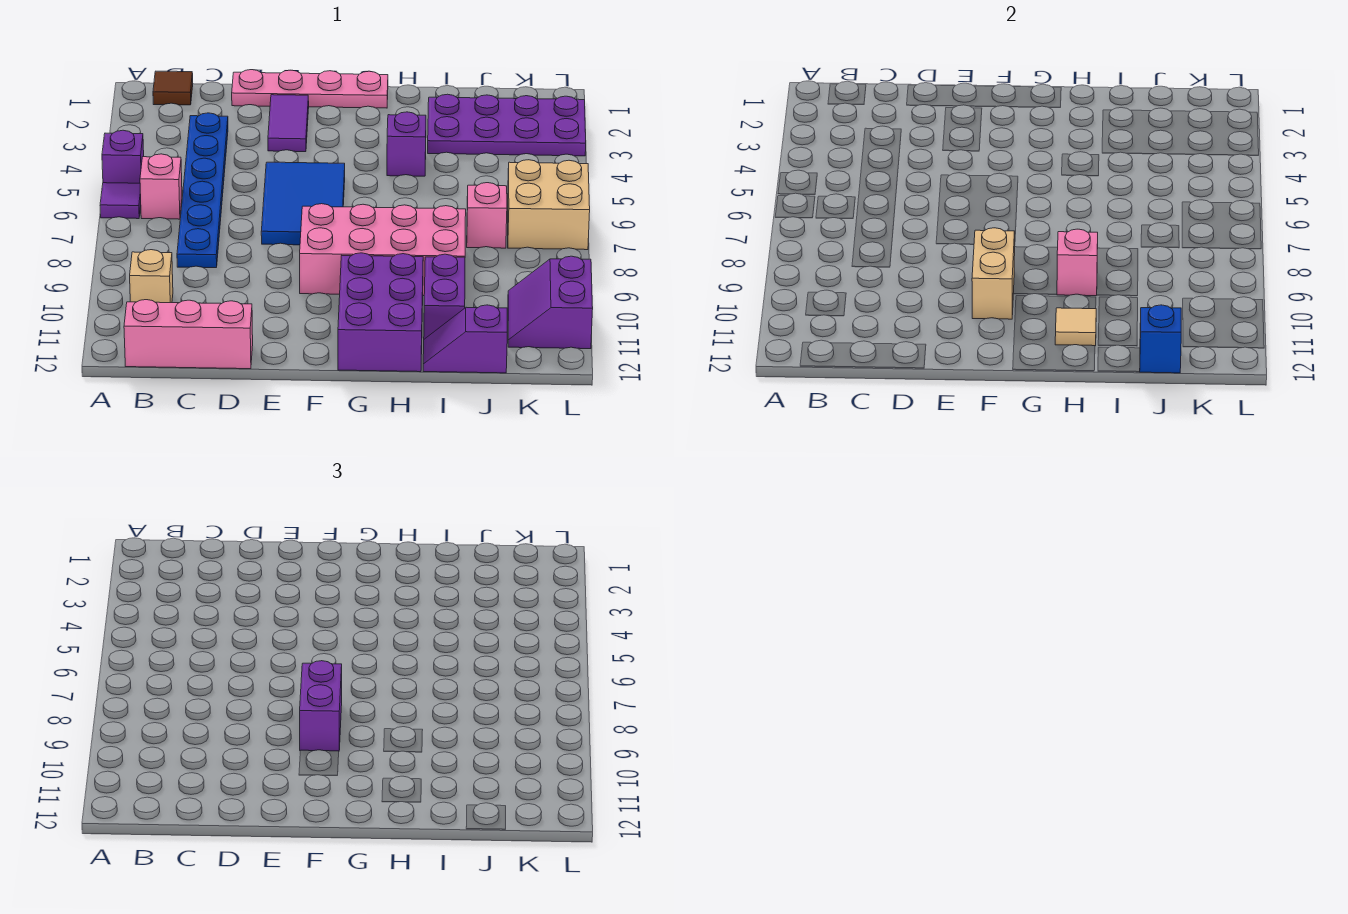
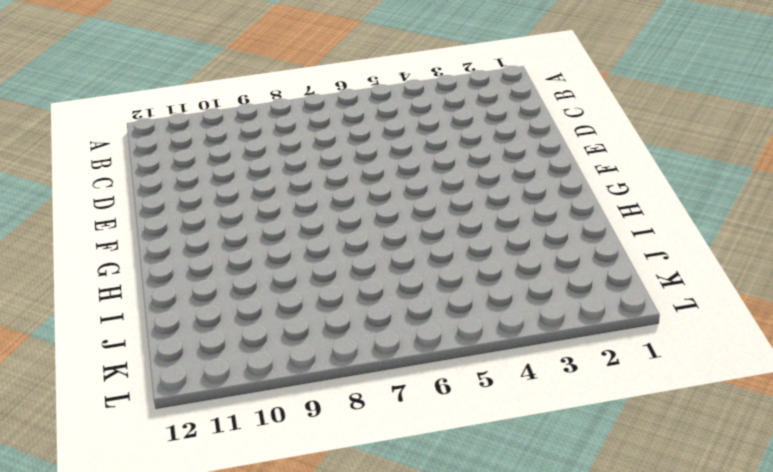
none -> purple brick A5 level 1
none -> purple tile A6 level 1
none -> brown tile B1 level 1

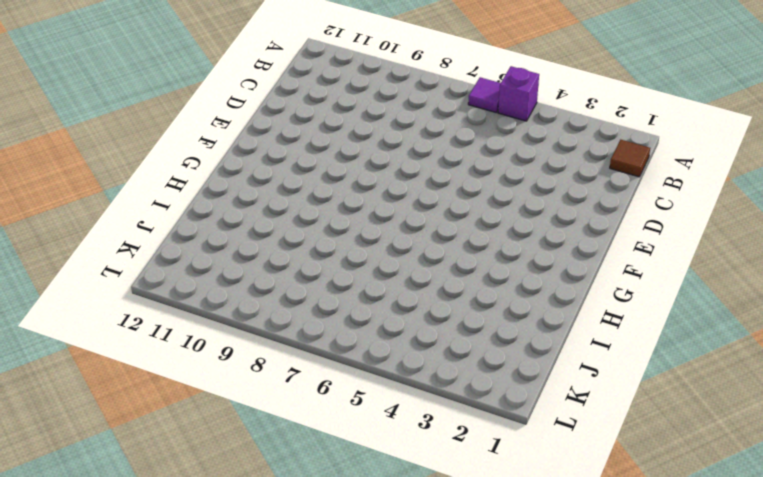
none -> pink brick B6 level 1
none -> tan brick B10 level 1
none -> pink brick B12:D12 level 1

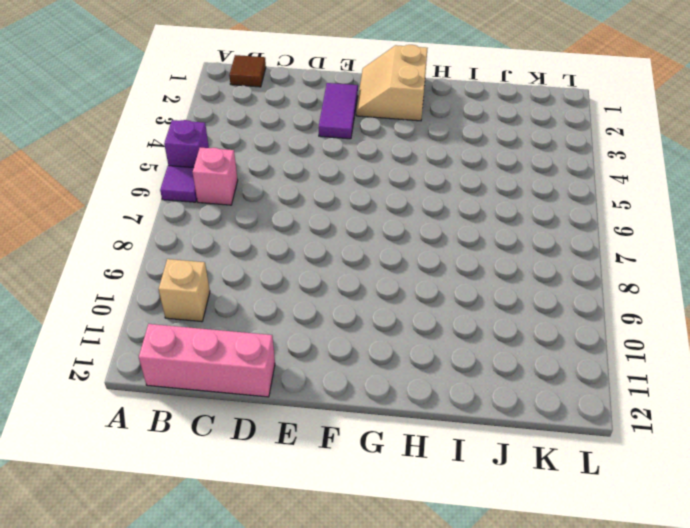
tan slope F1:G2 level 1 top G -> pink plate D1:G1 level 1
none -> blue plate C3:C8 level 1
none -> blue tile E5:F7 level 1
none -> pink brick F8:I9 level 1

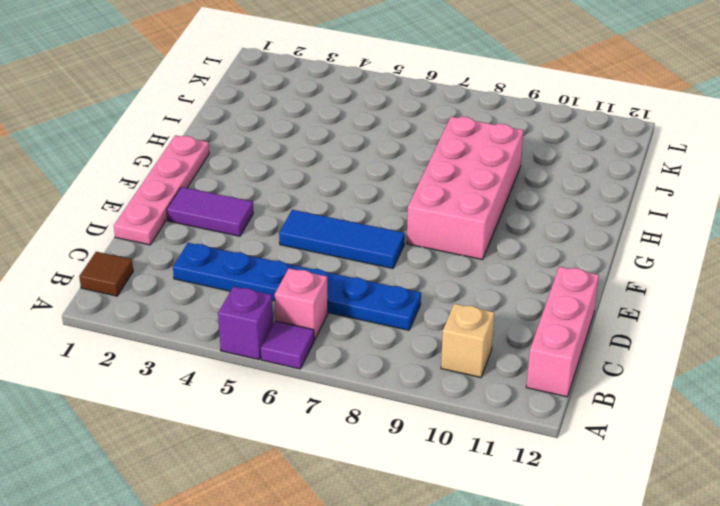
blue tile E5:E7 level 1 -> blue tile E5:F7 level 1
none -> purple brick G10:H12 level 1
none -> purple brick H4 level 1
none -> purple plate I2:L3 level 1

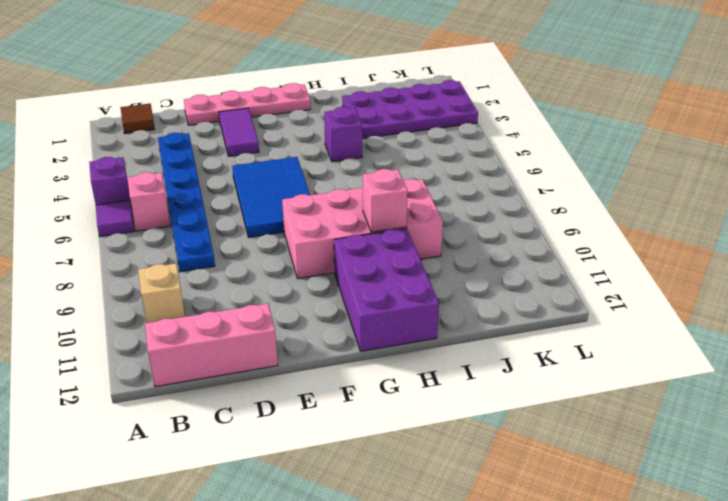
none -> purple brick I10:I11 level 1
none -> purple slope I12:J12 level 1 top J
none -> pink brick J7 level 1

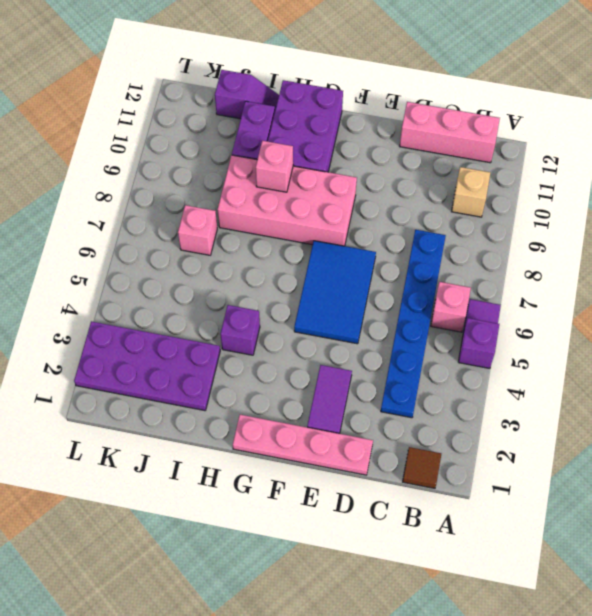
none -> tan brick K6:L7 level 1
none -> purple slope K10:L11 level 1 top L
none -> tan brick F9:F10 level 2

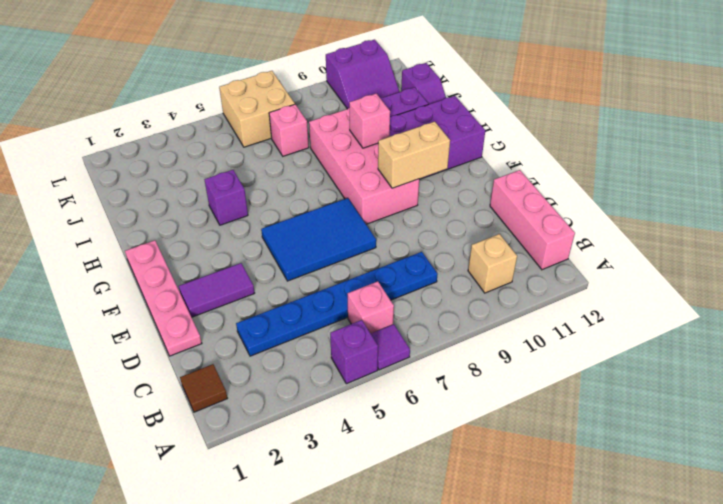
none -> purple plate I2:L3 level 1
none -> tan tile H11 level 2
none -> blue brick J12 level 2

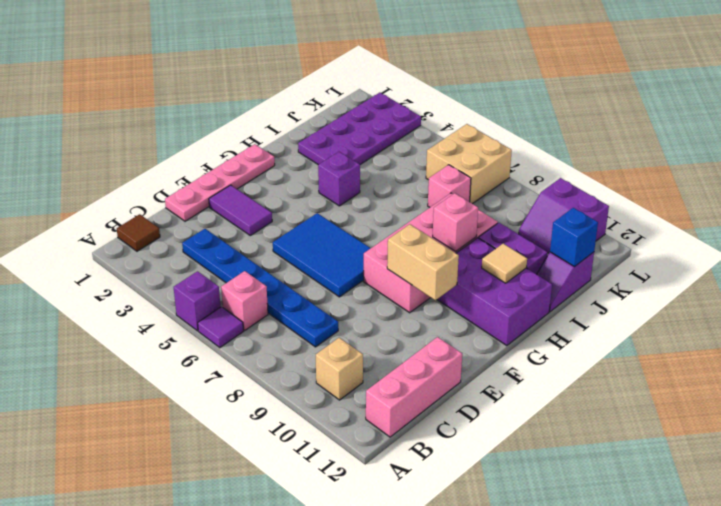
none -> purple brick F8:F9 level 3

